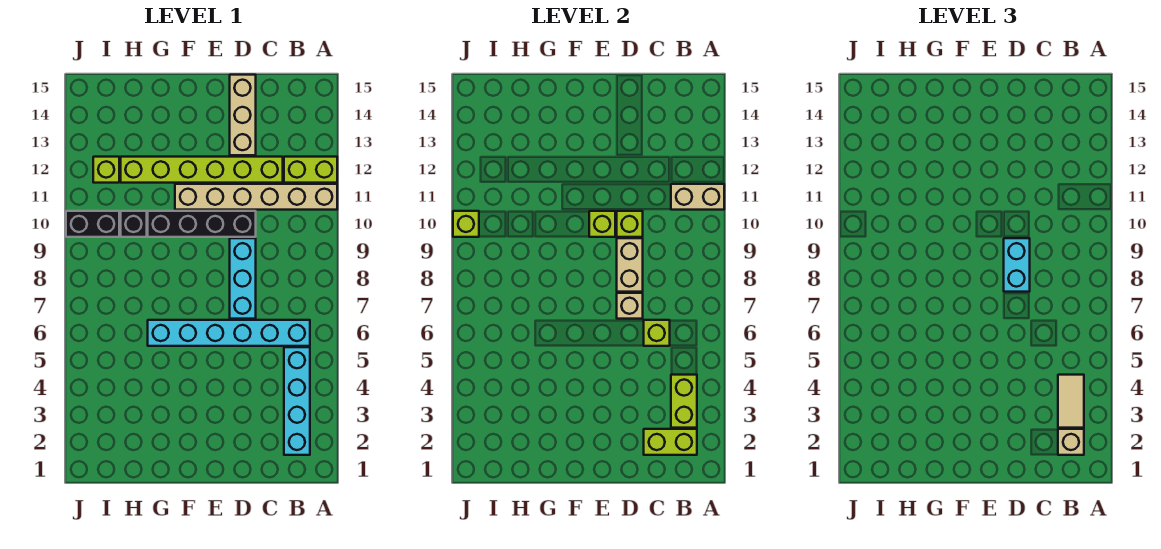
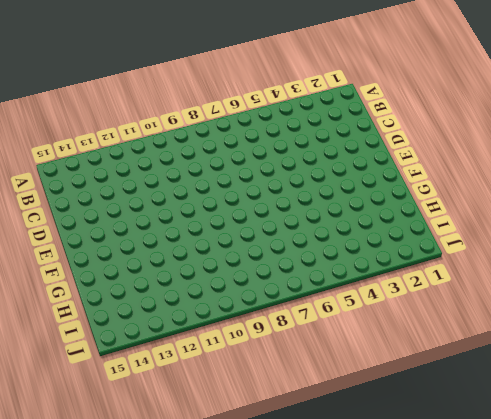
none -> tan brick A11:F11 level 1
none -> lime brick A12:B12 level 1
none -> cyan brick B2:B5 level 1

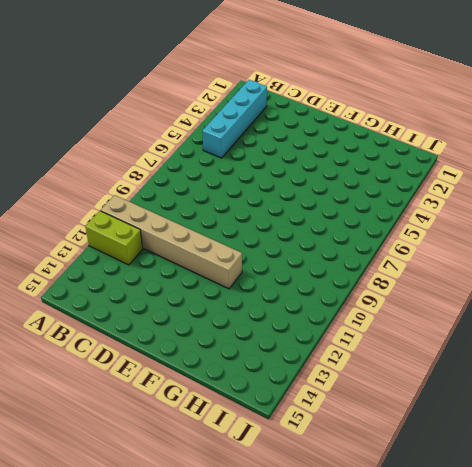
none -> cyan brick B6:G6 level 1
none -> lime brick C12:H12 level 1
none -> cyan brick D7:D9 level 1

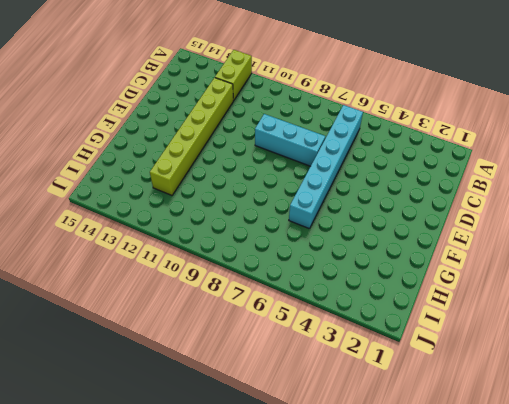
none -> tan brick A11:F11 level 1
none -> cyan brick B2:B5 level 1
none -> black brick D10:G10 level 1

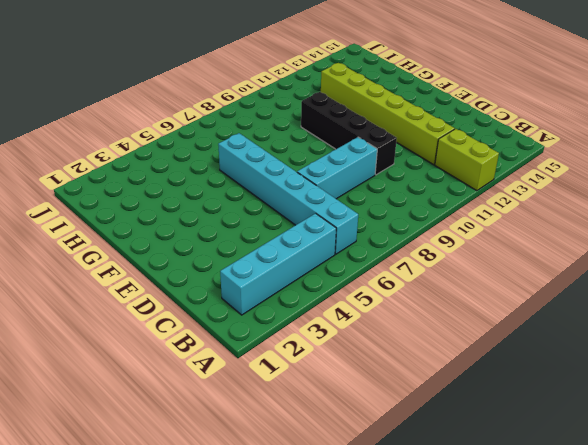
none -> tan brick A11:F11 level 1
none -> tan brick D13:D15 level 1
none -> black brick H10 level 1

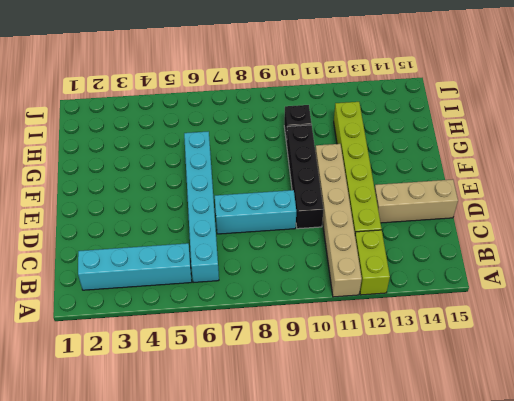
none -> black brick I10:J10 level 1
none -> lime brick I12 level 1
none -> tan brick A11:B11 level 2

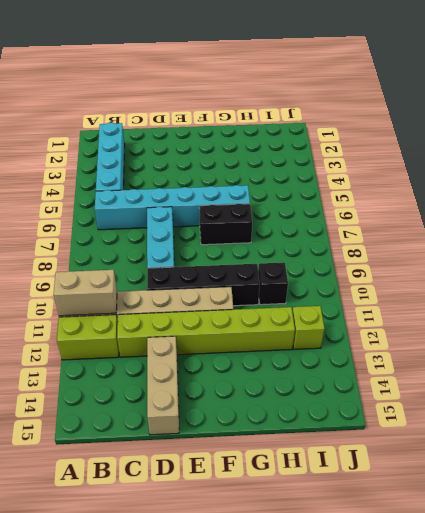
black brick F7:G7 level 1 -> black brick I10:J10 level 1
none -> lime brick B2:C2 level 2
none -> lime brick B3:B4 level 2
none -> lime brick C6 level 2

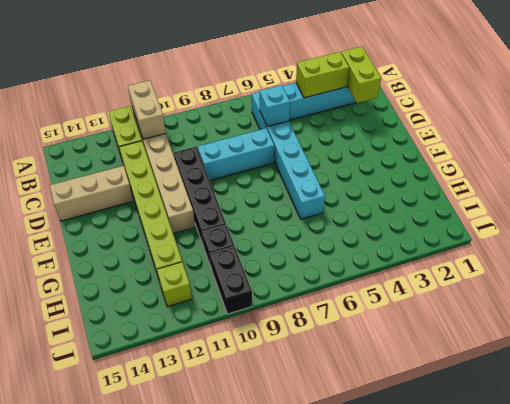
cyan brick C6 level 2 -> lime brick C6 level 2
none -> tan brick D7 level 2
none -> tan brick D8:D9 level 2
none -> lime brick D10 level 2

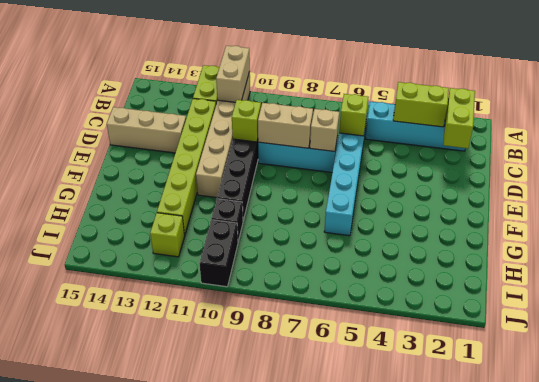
none -> lime brick E10 level 2
none -> lime brick J10 level 2
none -> tan brick B2 level 3

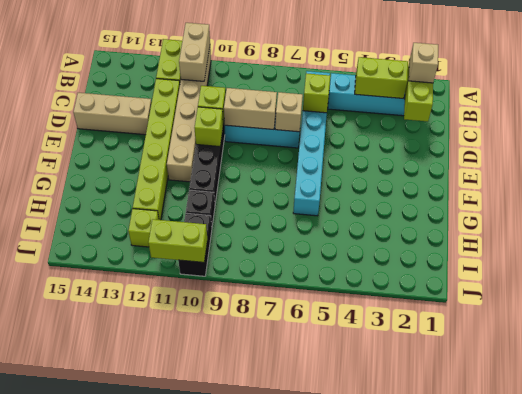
lime brick J10:J11 level 2 -> lime brick J10 level 2
none -> tan tile B3:B4 level 3
none -> cyan brick D8:D9 level 3

